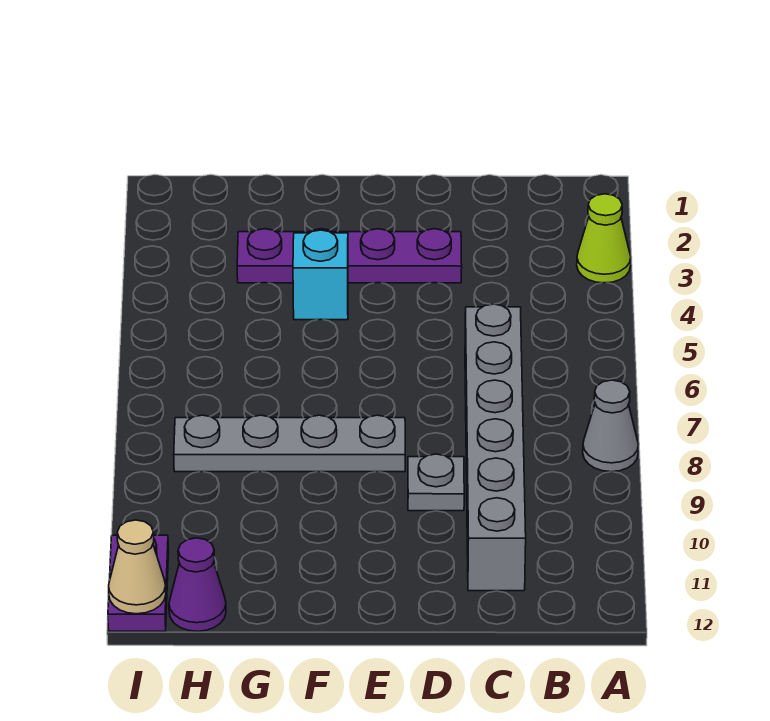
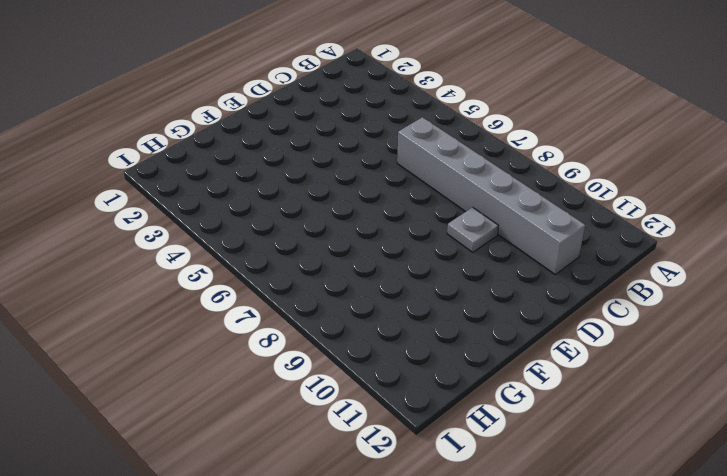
none -> lime cone A3 level 1
none -> grey cone A8 level 1

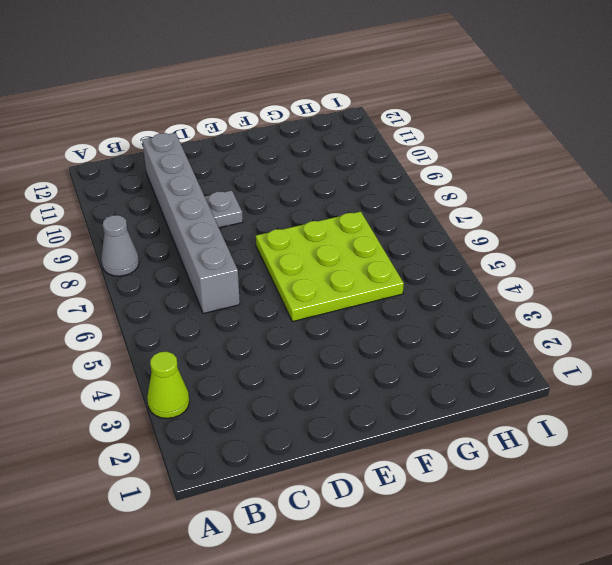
lime plate E5:G7 level 1 -> none
none -> purple plate D3:G3 level 1
none -> grey plate E8:H8 level 1

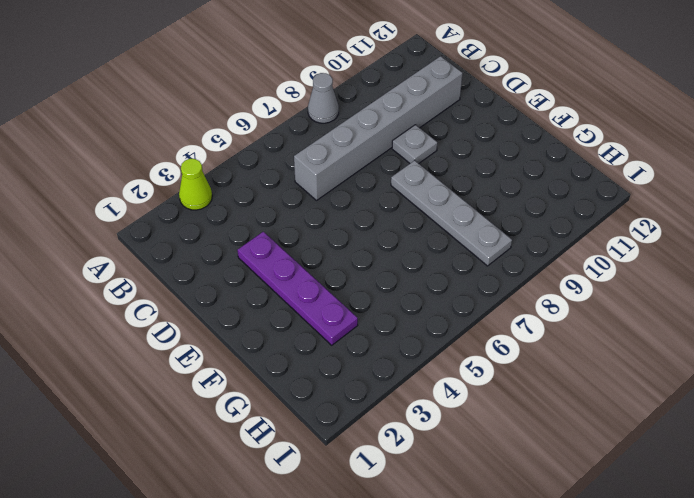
none -> cyan brick F4 level 1
none -> purple cone H12 level 1

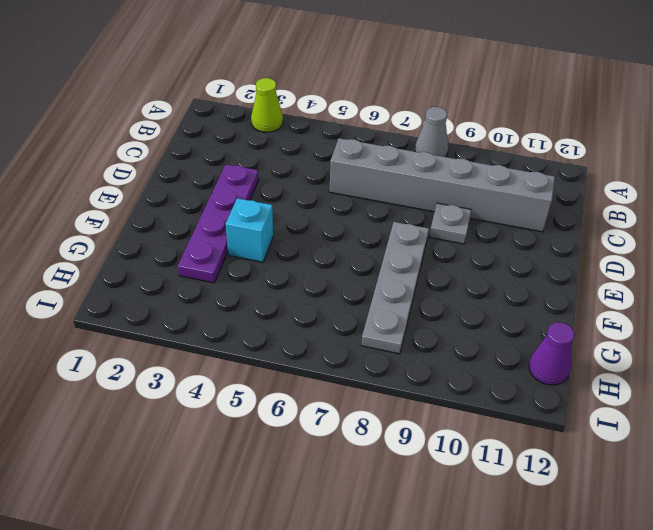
none -> purple plate I11:I12 level 1
none -> tan cone I12 level 2

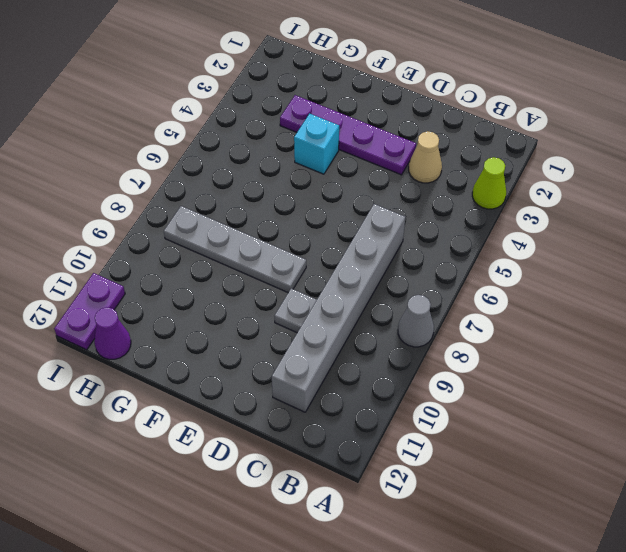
tan cone C3 level 1 -> tan cone I12 level 2

